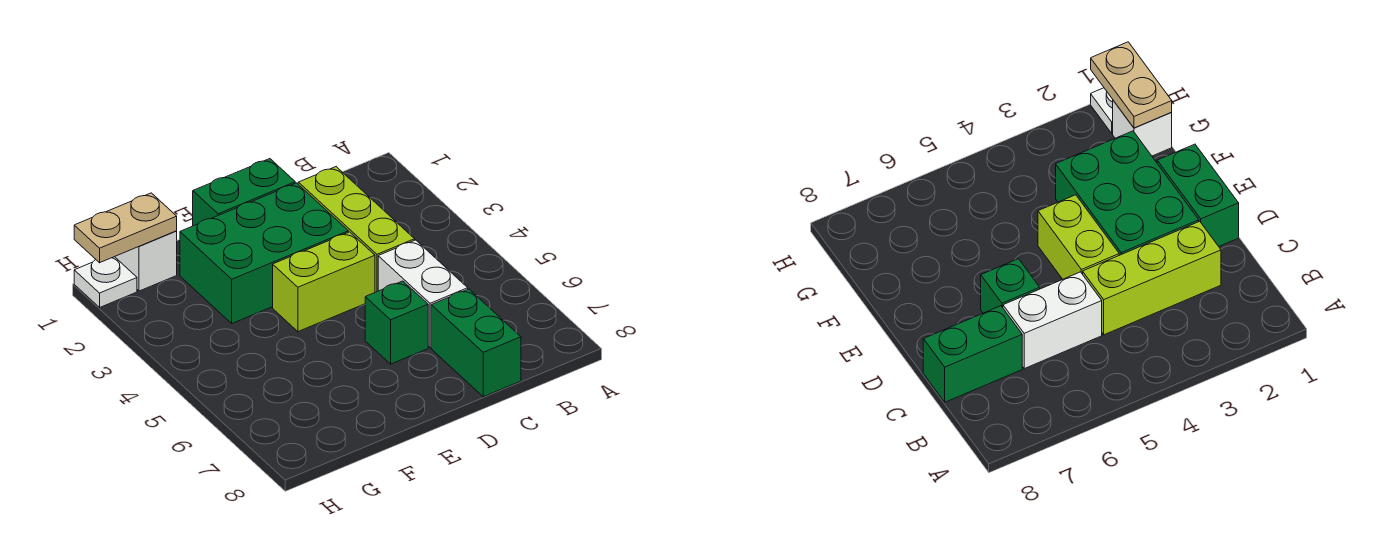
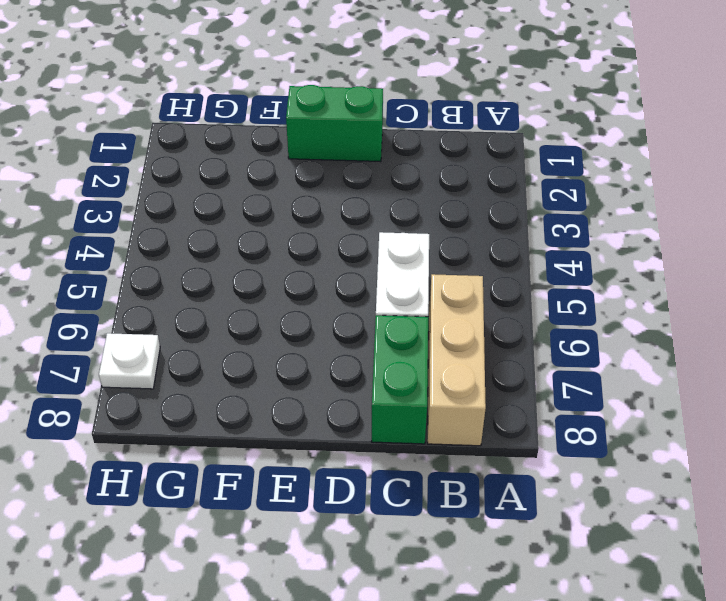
tan brick B6:B8 level 1 -> none
white plate H7 level 1 -> white plate H1 level 1
none -> lime brick C2:C4 level 1
none -> green brick D2:F3 level 1

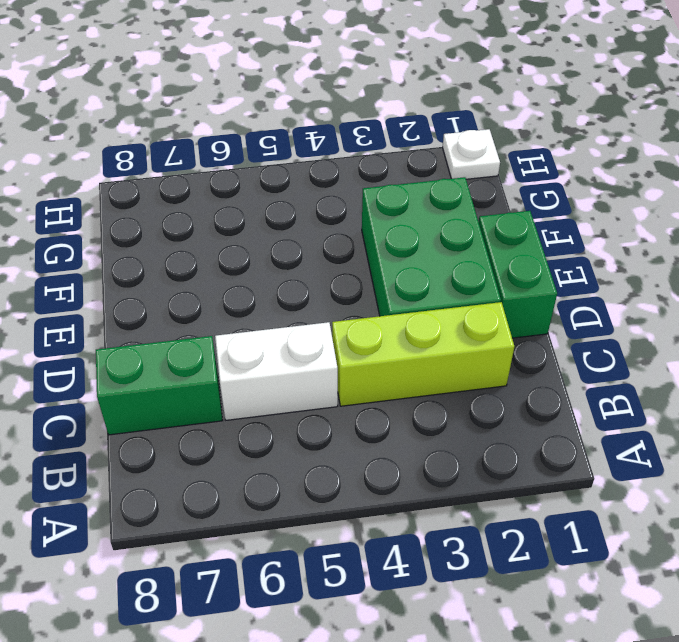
none -> lime brick D4:E4 level 1
none -> green brick D6 level 1

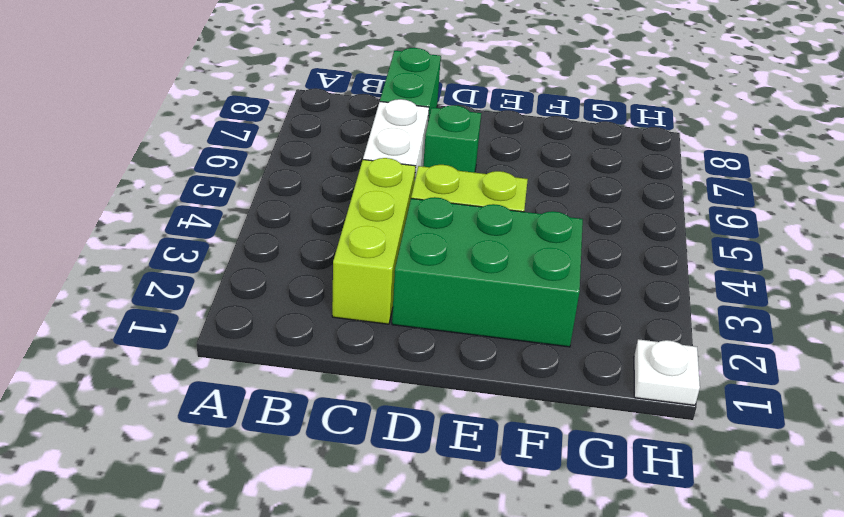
none -> green brick D1:E1 level 1
none -> white brick G1 level 1

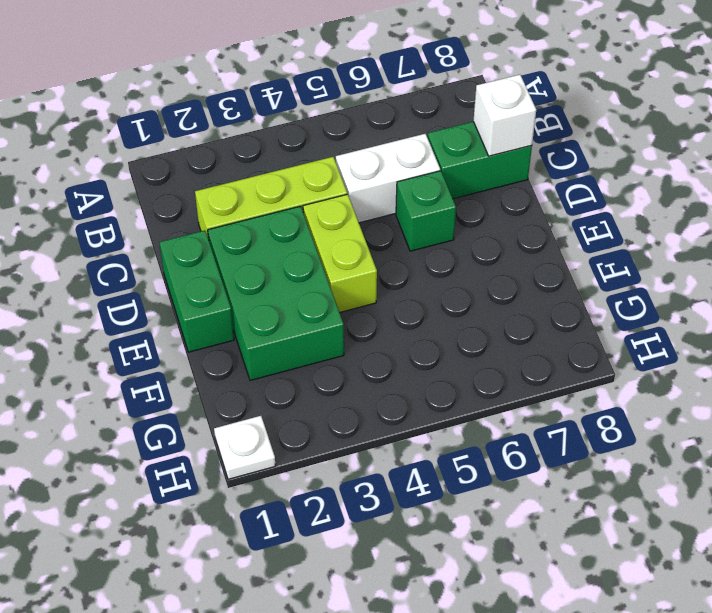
white brick C8 level 2 -> white brick G1 level 1
none -> tan plate G1:H1 level 2

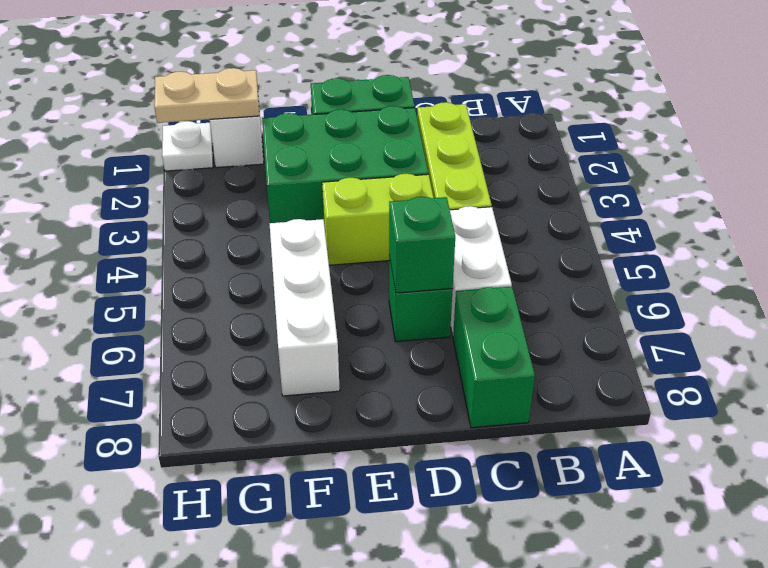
green brick D6 level 2 -> none
white brick F5:F7 level 1 -> none

